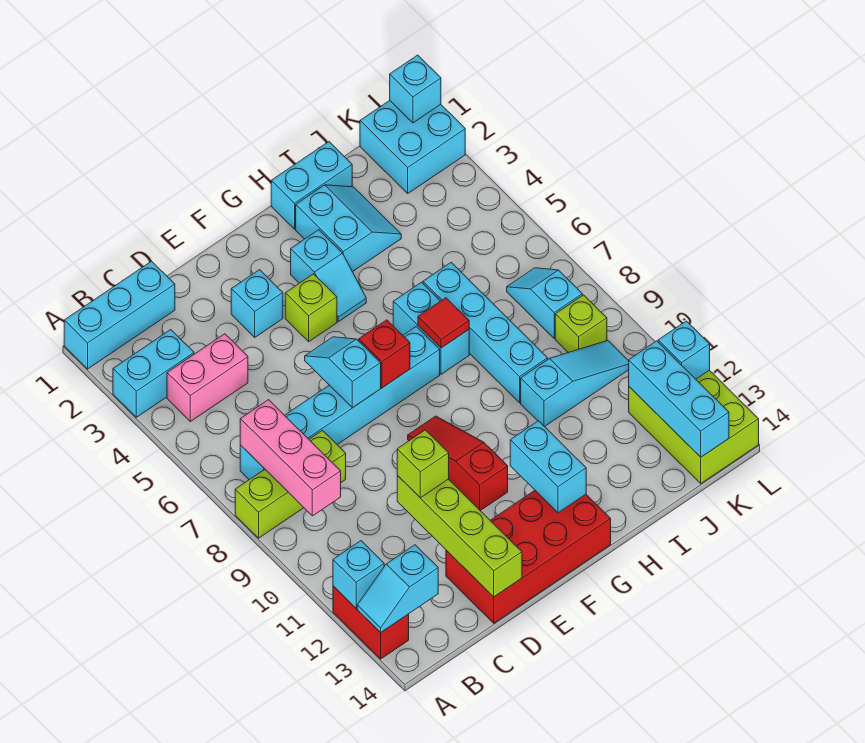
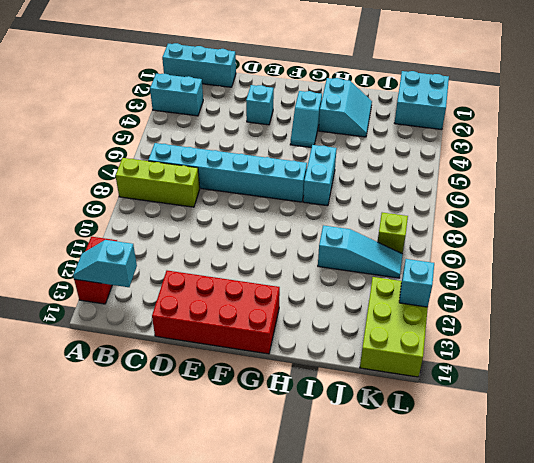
none -> pink brick B4:C4 level 1
none -> lime brick F4 level 1
none -> red slope F9:F11 level 1 top 11
none -> cyan brick H1:I1 level 1

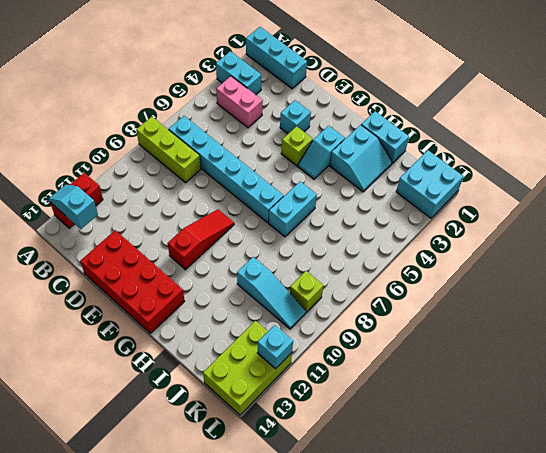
none -> cyan brick I6:I9 level 1
none -> cyan slope K7:K8 level 1 top 8
none -> cyan brick A12 level 2
none -> pink brick B7:B9 level 2

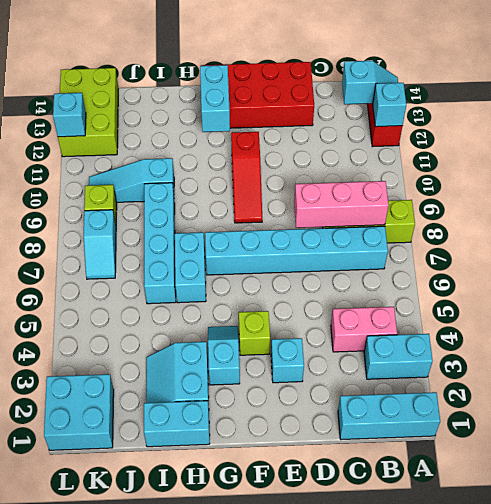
pink brick B8:D8 level 2 -> pink brick B7:B9 level 2
none -> lime brick D11:D14 level 2
none -> cyan slope E6:E7 level 2 top 7
none -> red brick F7 level 2
none -> red tile H7 level 2

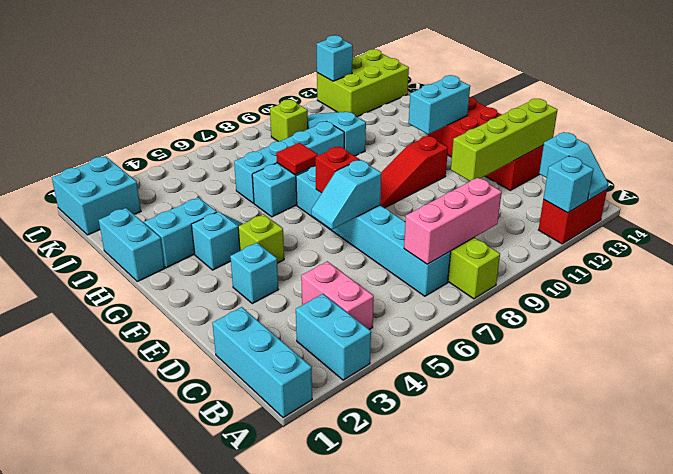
none -> cyan slope K7:K8 level 1 top 8
none -> cyan brick K12:K14 level 2
none -> cyan brick L1 level 2
none -> lime brick D11 level 3

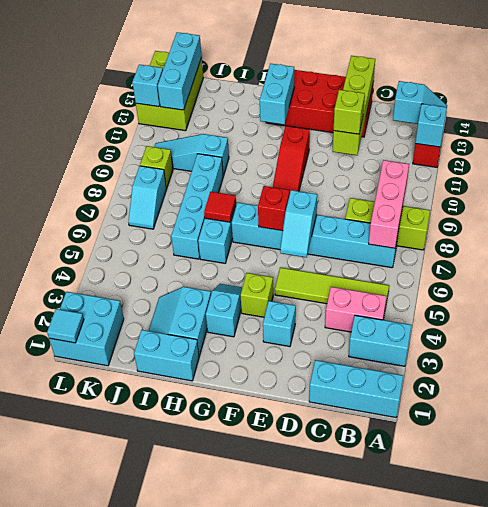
lime tile B5:E5 level 1 -> none
cyan tile L1 level 2 -> cyan brick L1 level 2

